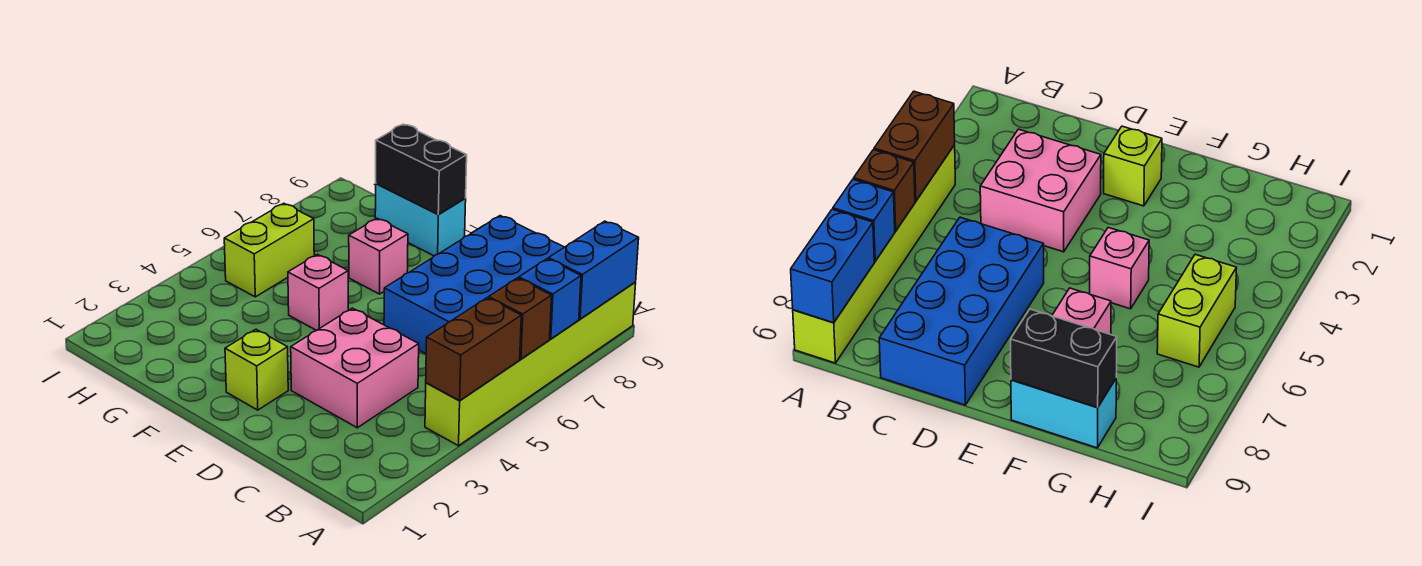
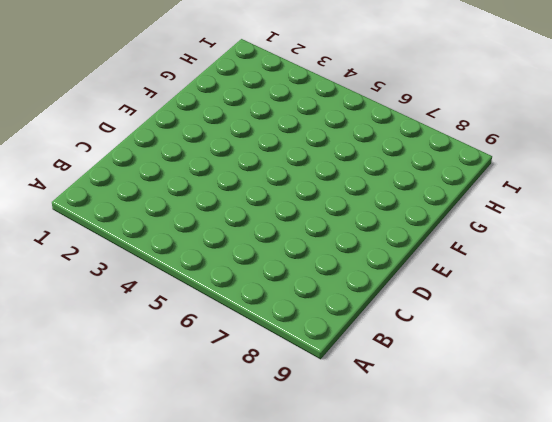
none -> lime brick A4:A9 level 1
none -> pink brick C3:D4 level 1
none -> blue brick C6:D9 level 1

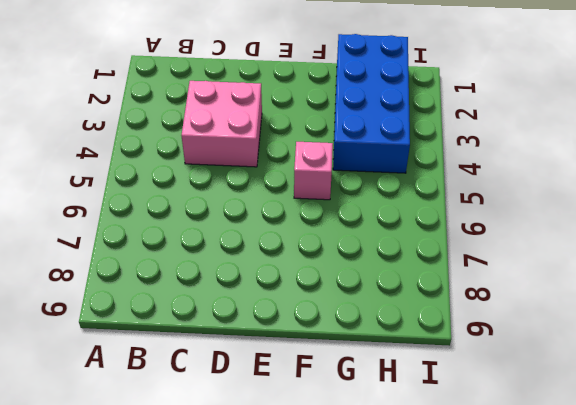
blue brick G1:H4 level 1 -> blue brick C6:D9 level 1
none -> lime brick A4:A9 level 1
none -> lime brick E2 level 1
none -> pink brick F7 level 1

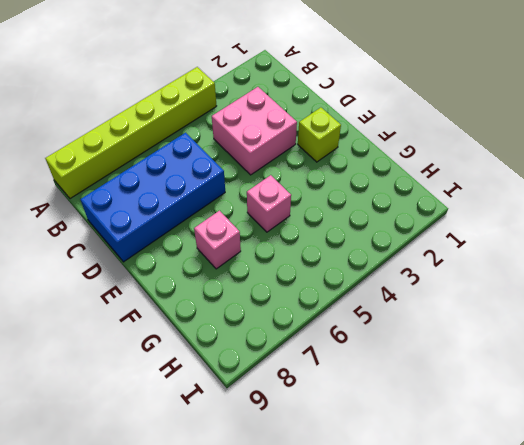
none -> cyan brick F9:G9 level 1
none -> lime brick H5:H6 level 1
none -> brown brick A4:A5 level 2

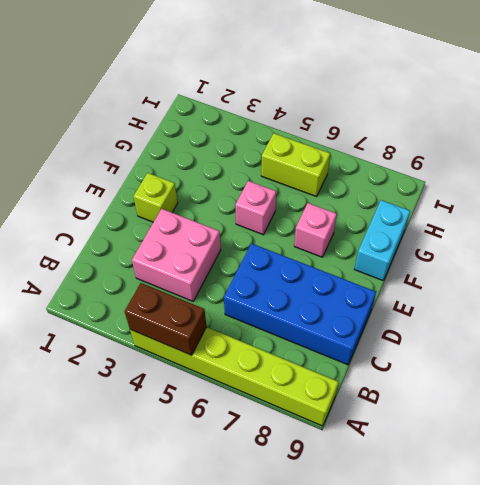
none -> brown brick A6 level 2
none -> blue brick A7 level 2
none -> blue brick A8:A9 level 2

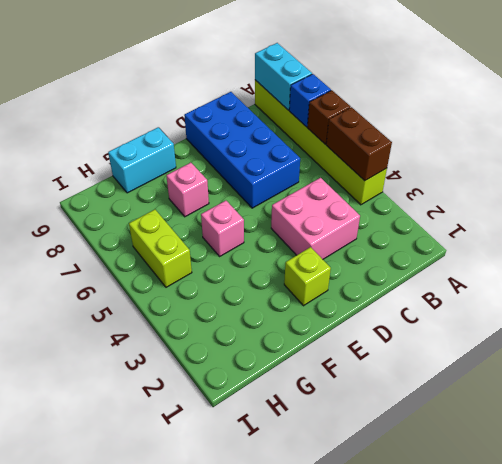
cyan brick A8:A9 level 2 -> blue brick A8:A9 level 2
none -> black brick F9:G9 level 2

